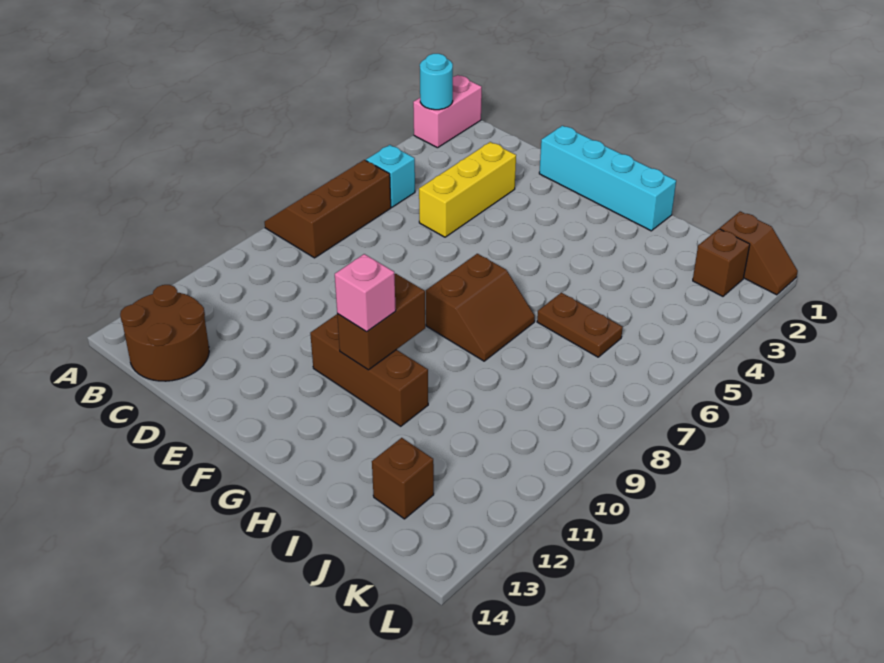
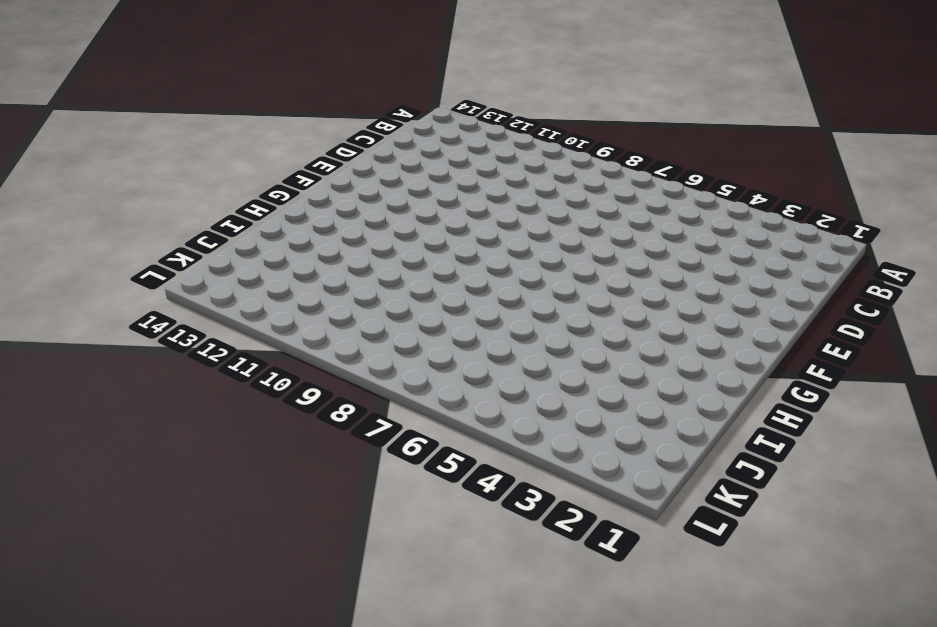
none -> pink brick A1:A2 level 1
none -> brown slope A6:B8 level 1 top B
none -> cyan brick B5 level 1

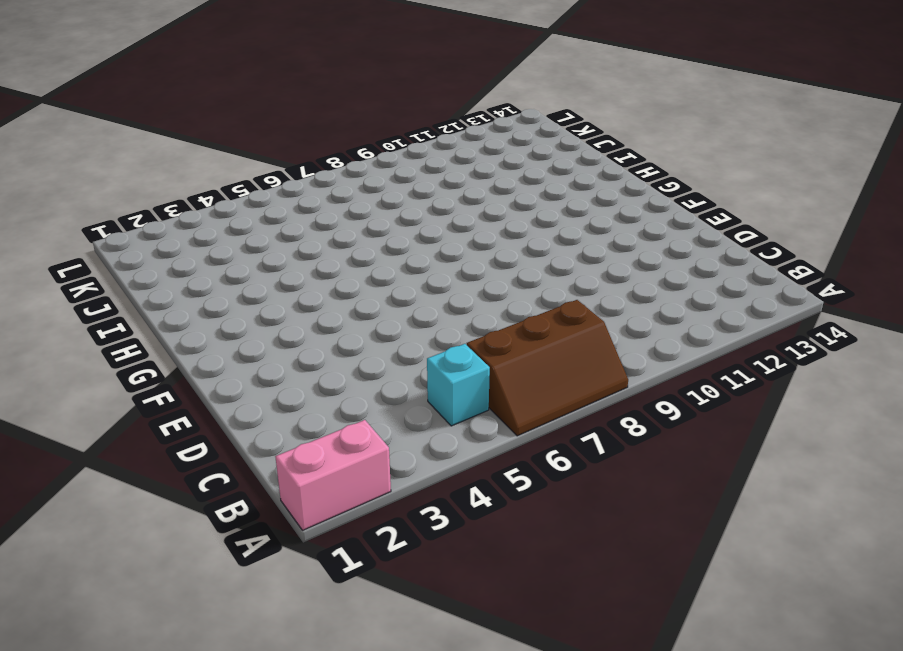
none -> brown round brick B13:C14 level 1
none -> yellow brick D3:D5 level 1
none -> cyan brick E1:H1 level 1

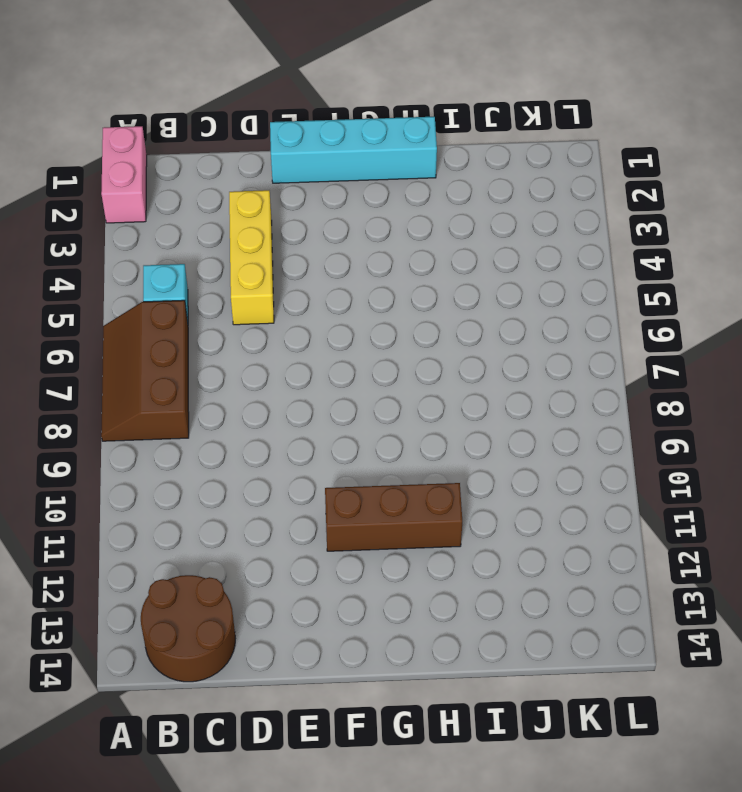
none -> brown slope G7:H8 level 1 top G
none -> brown plate I6:J6 level 1
none -> brown brick J13 level 1

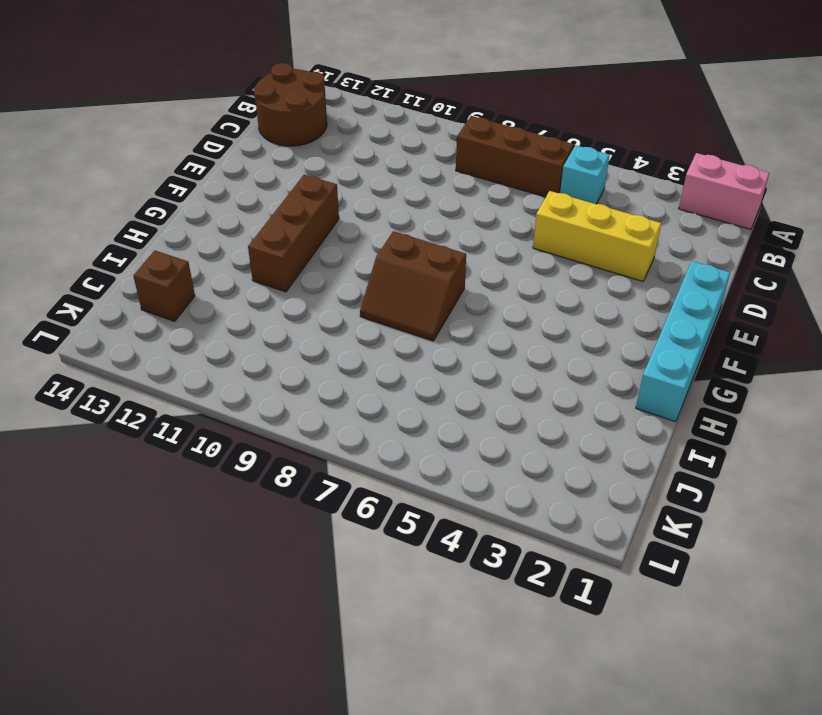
none -> brown plate I6:J6 level 1
none -> brown slope K1:L1 level 1 top K
none -> brown brick K2 level 1

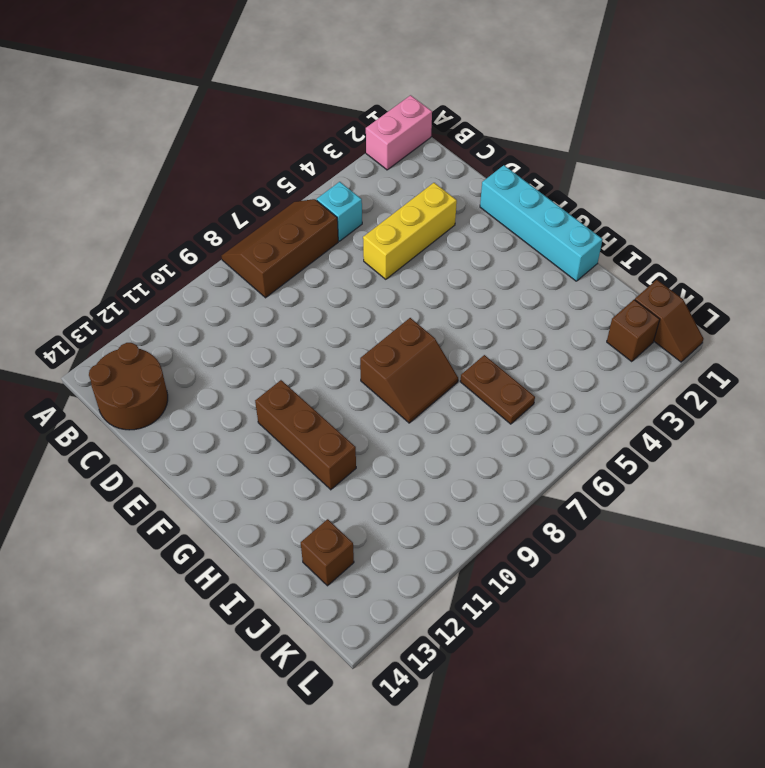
none -> cyan round brick A2 level 2
none -> brown brick G10:G11 level 2
none -> pink brick G11 level 3

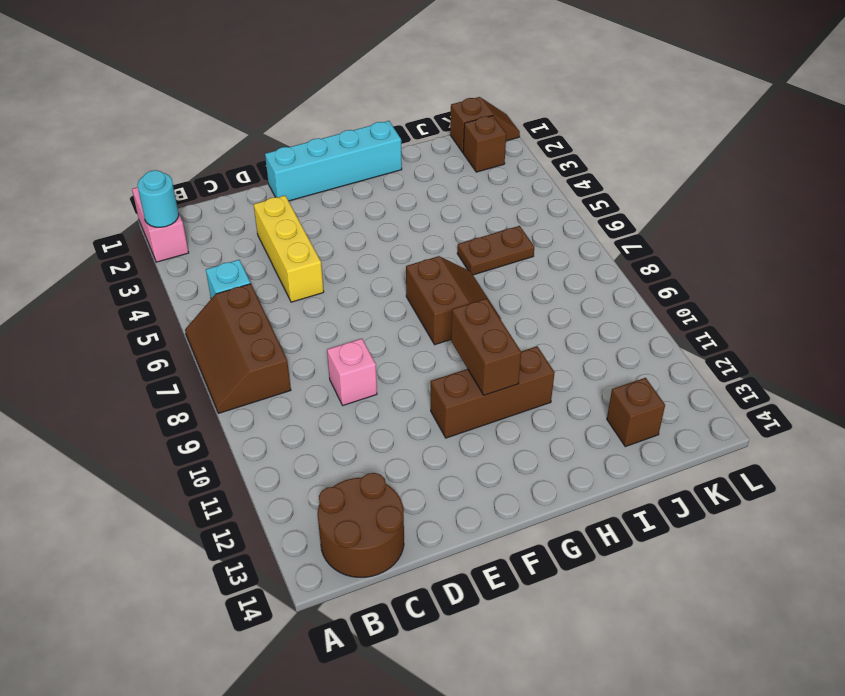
pink brick D9 level 1 -> pink brick G11 level 3

